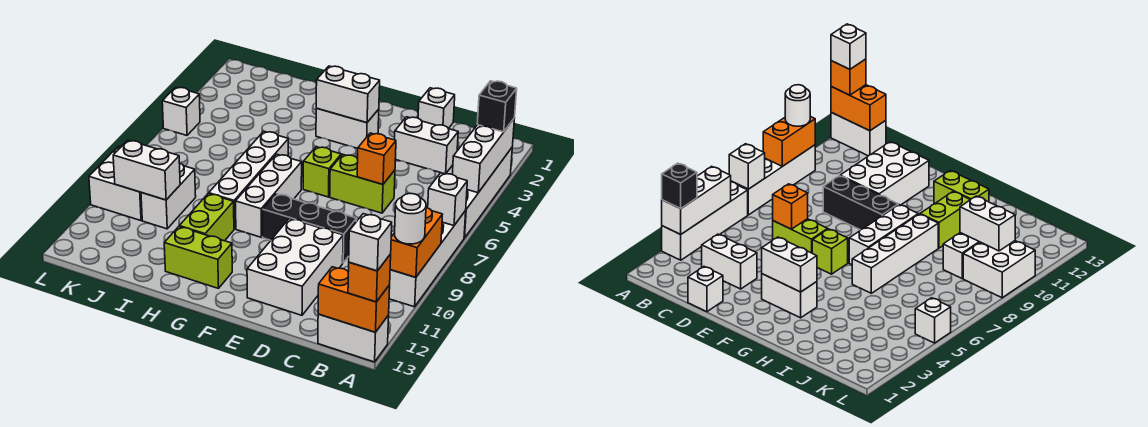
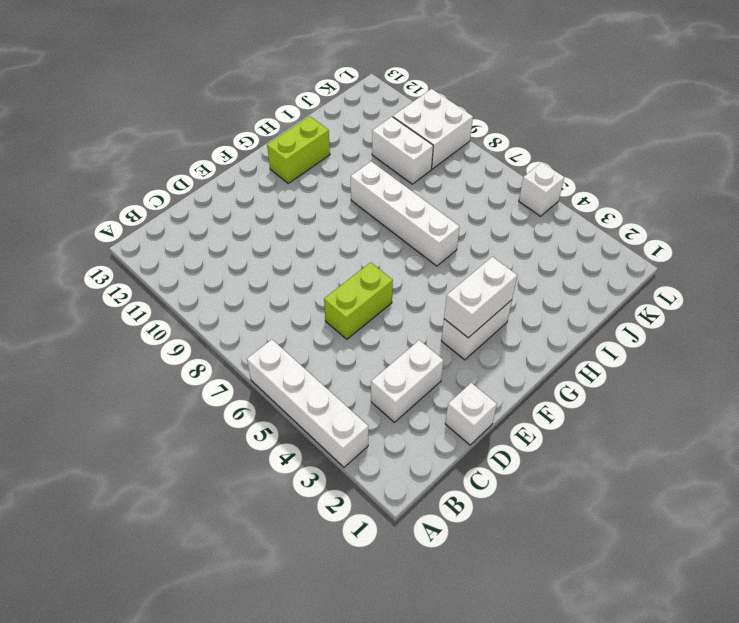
none -> white brick A7:A10 level 1
none -> white brick A13:B13 level 1
none -> black brick D9:F9 level 1

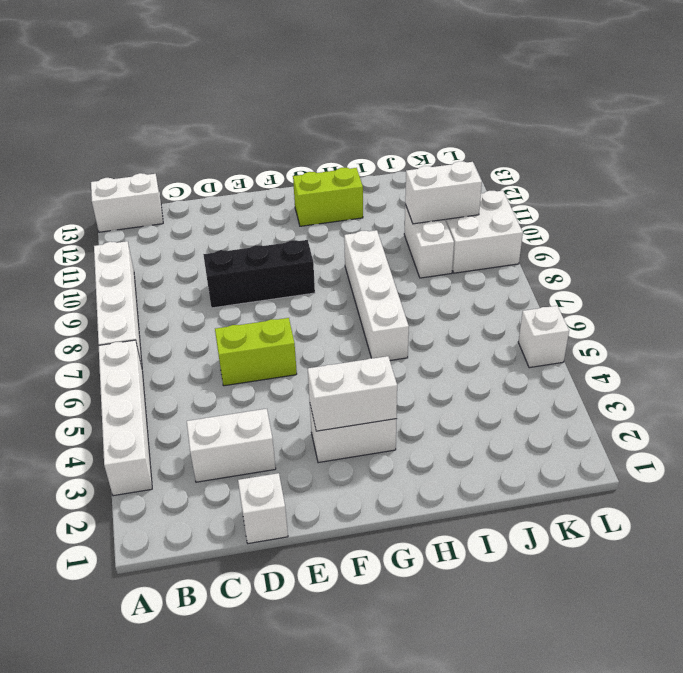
none -> white brick D10:E12 level 1
none -> lime brick F6 level 1
none -> white brick G7:G9 level 1

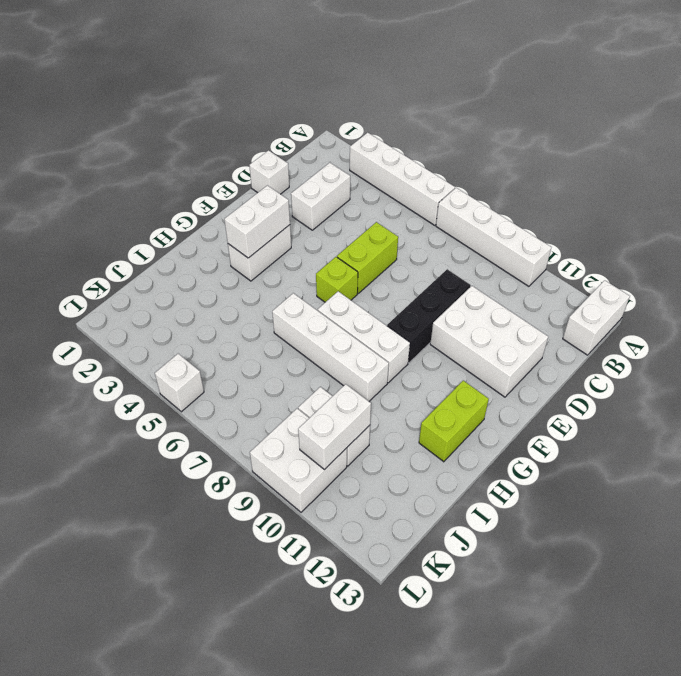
none -> lime brick H10:H11 level 1
none -> white brick A3:A5 level 2
none -> white brick A7 level 2

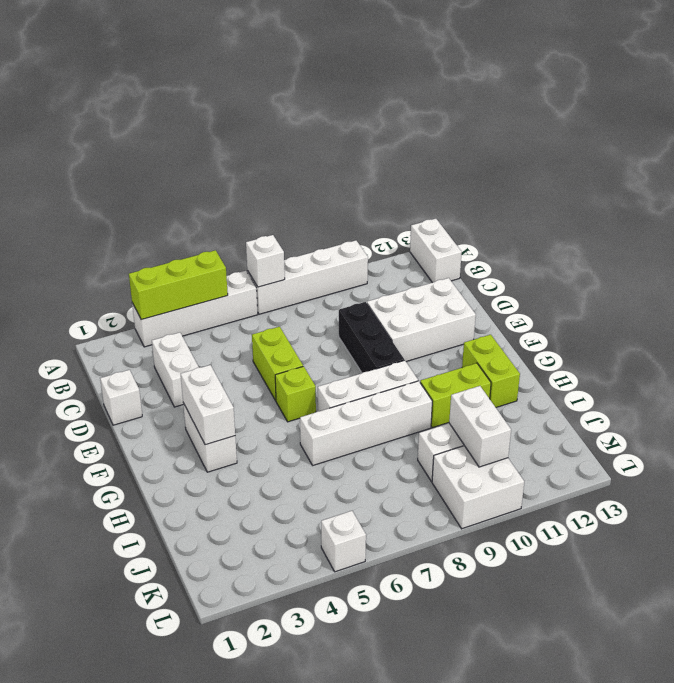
lime brick A3:A5 level 2 -> white brick A3:A5 level 2
none -> orange brick A9:A10 level 2
none -> orange brick A13:B13 level 2
none -> orange brick D6 level 2

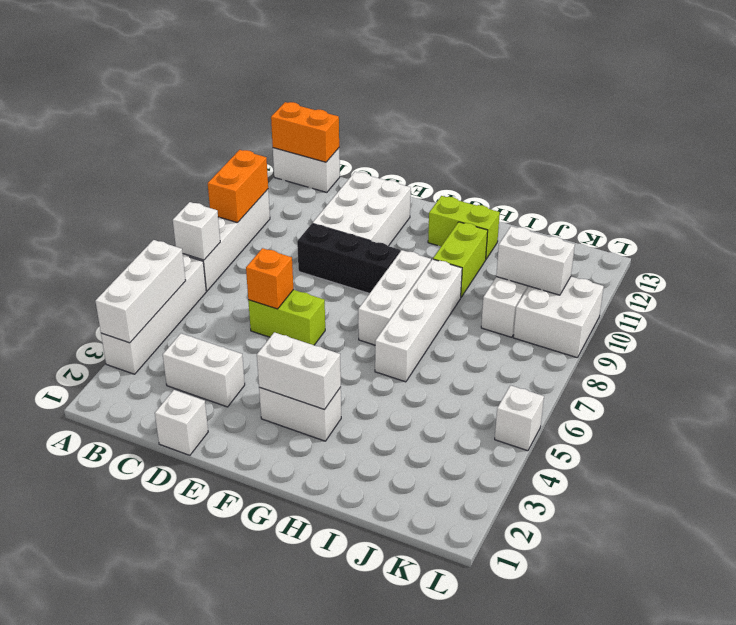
none -> lime brick F6 level 1
none -> black brick A3 level 3
none -> white round brick A10 level 3

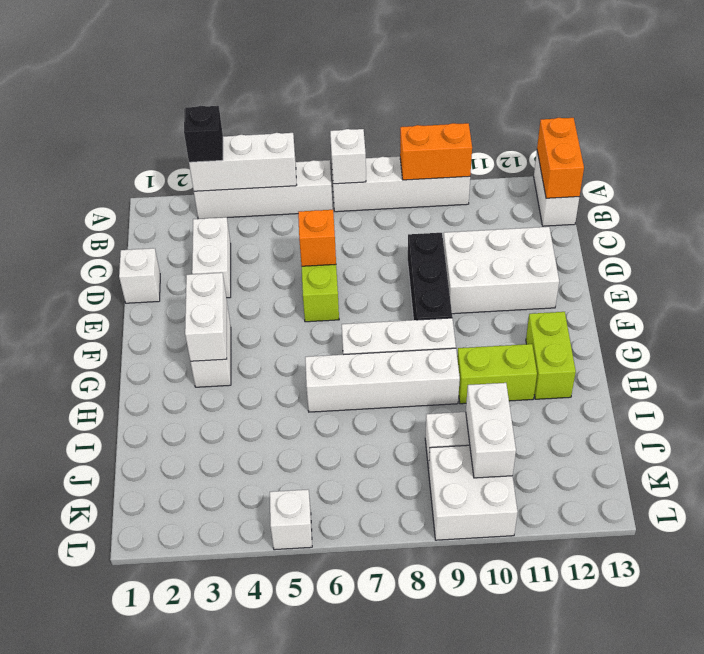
none -> lime brick F6 level 1
none -> white round brick A10 level 3
none -> orange brick A13 level 3

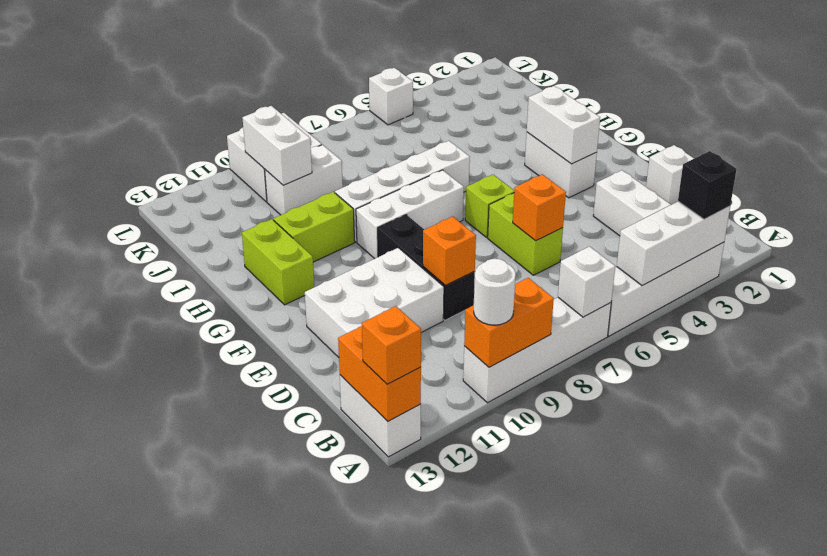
orange brick D9 level 2 -> none
none -> white brick A13 level 4

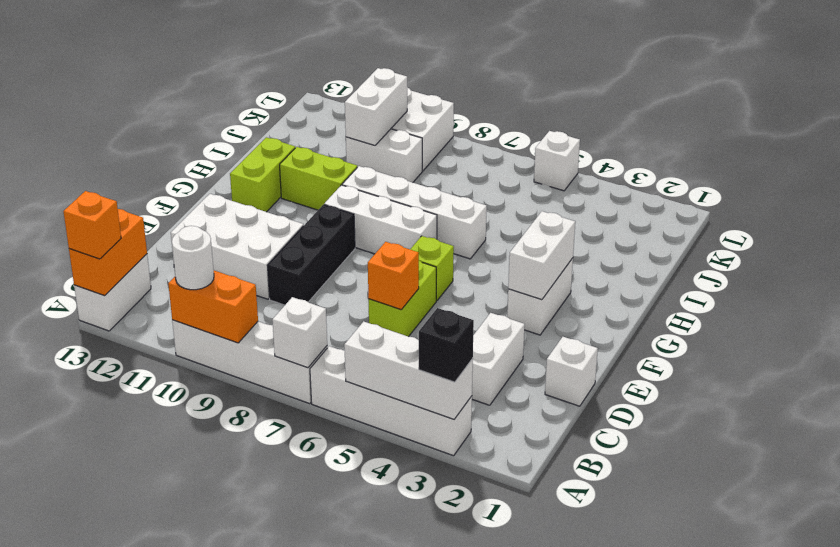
none -> white brick A13 level 4

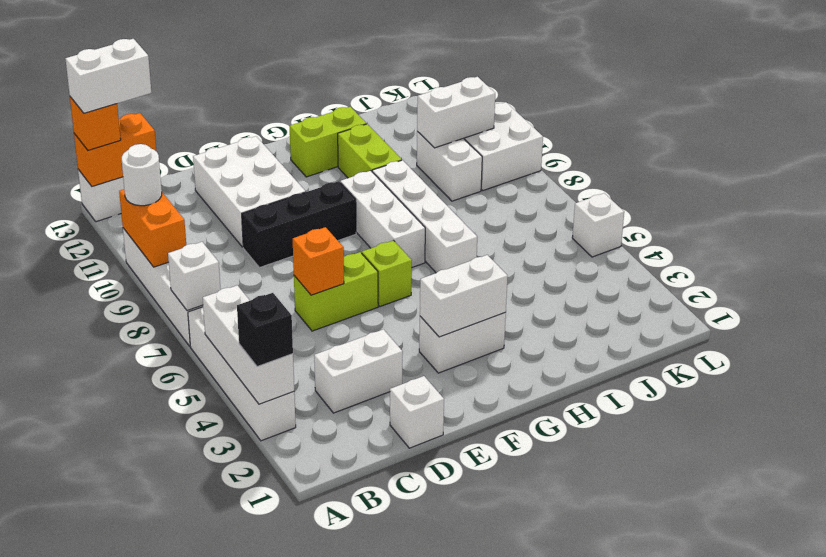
white brick A13:B13 level 4 -> white brick A13 level 4

